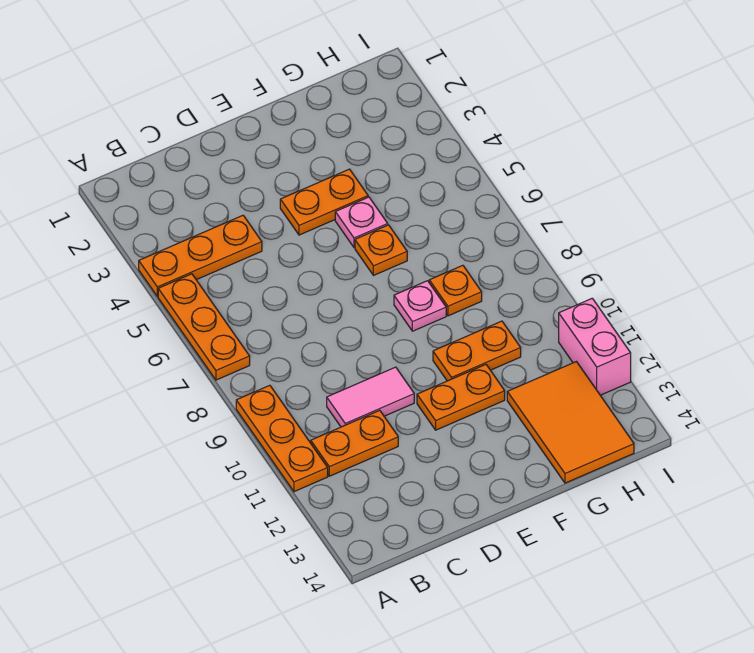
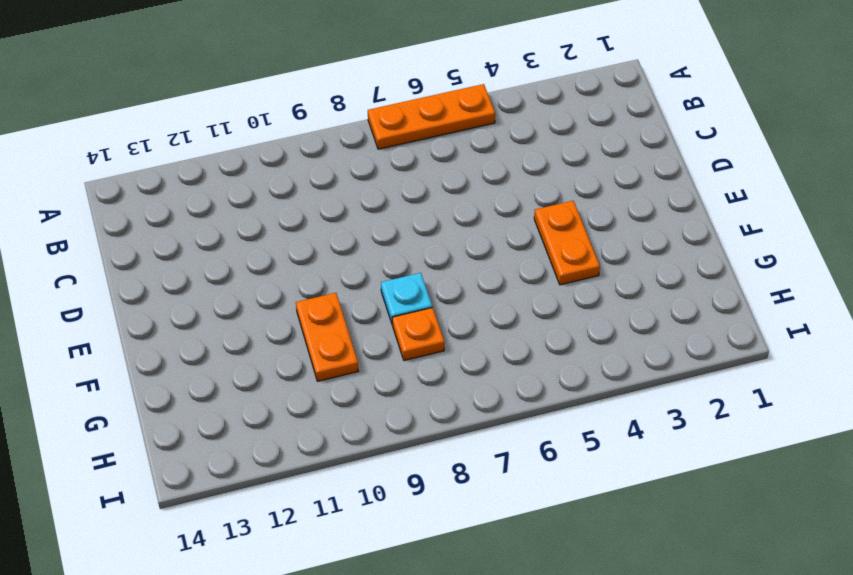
cyan plate F8 level 1 -> pink plate F8 level 1
none -> orange plate A4:C4 level 1
none -> orange plate A9:A11 level 1
none -> orange plate B11:C11 level 1

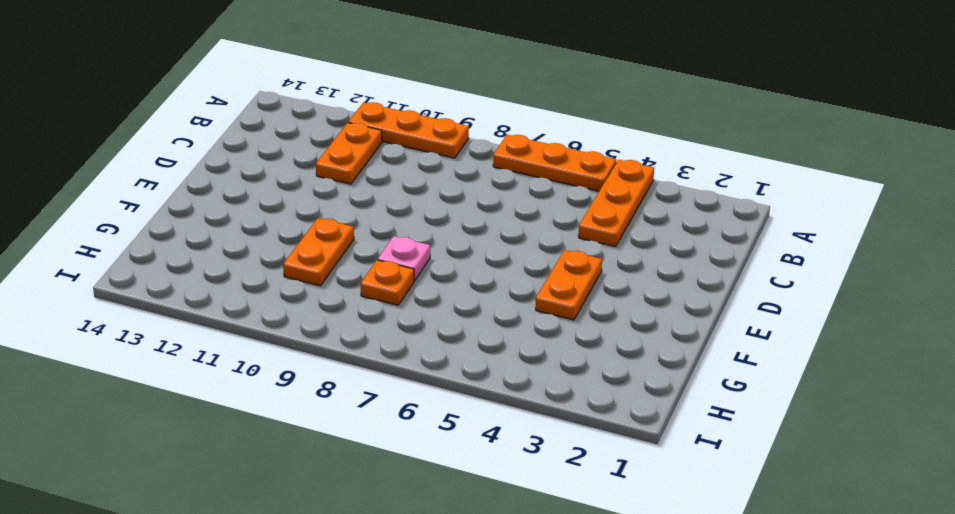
none -> pink tile C10:D10 level 1
none -> orange plate E11:F11 level 1
none -> pink plate F5 level 1

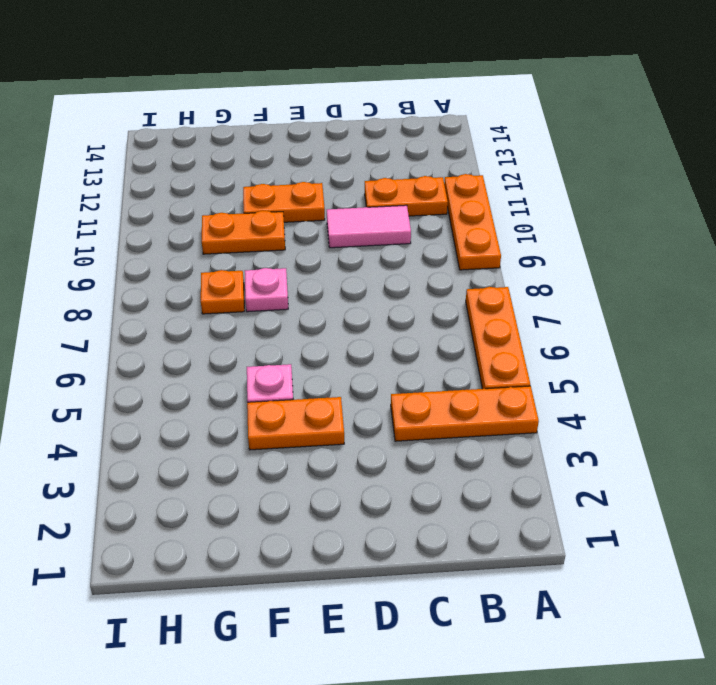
none -> orange plate F6 level 1
none -> orange tile G12:H14 level 1
none -> pink brick I11:I12 level 1

